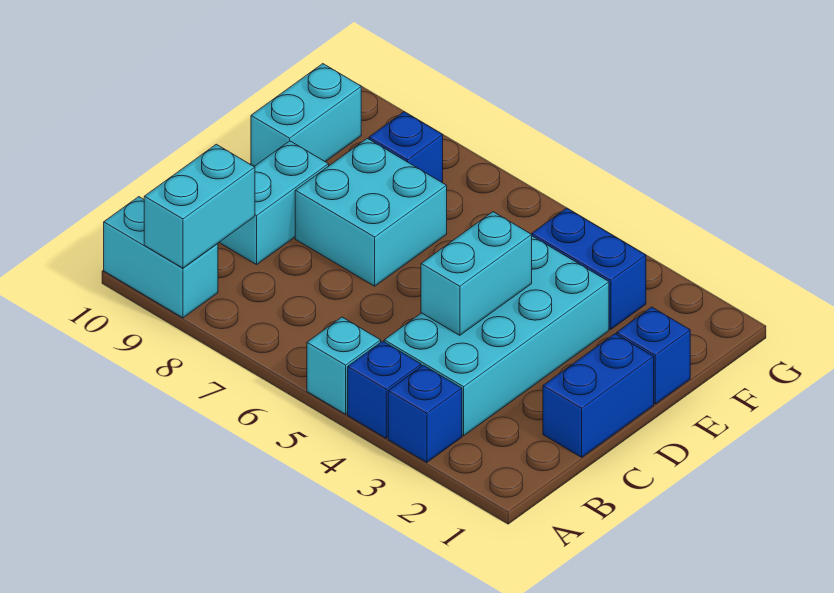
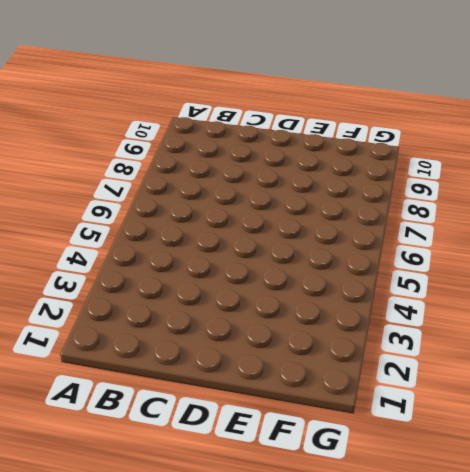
none -> blue brick A3 level 1
none -> blue brick A4 level 1
none -> cyan brick A5 level 1

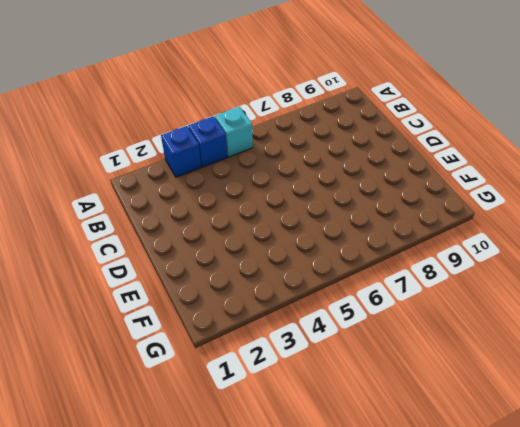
none -> cyan brick A9:A10 level 1
none -> cyan brick B3:E4 level 1
none -> blue brick C1:D1 level 1

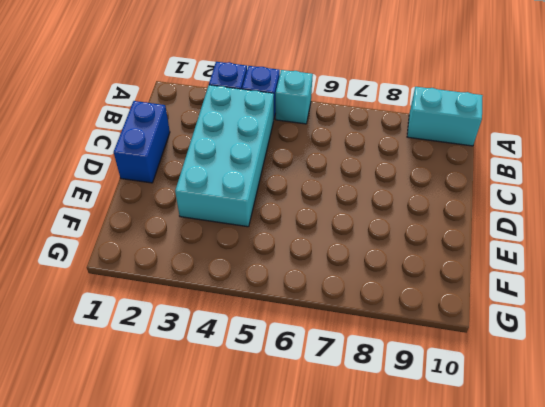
none -> cyan brick C9:D9 level 1
none -> cyan brick D7:E8 level 1
none -> blue brick E1 level 1

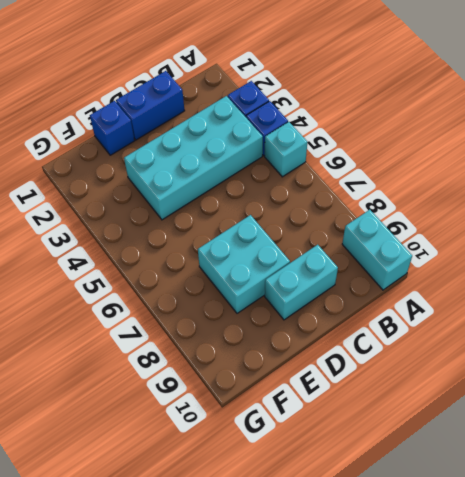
none -> cyan brick E10:F10 level 1
none -> blue brick F3:F4 level 1
none -> blue brick F8 level 1

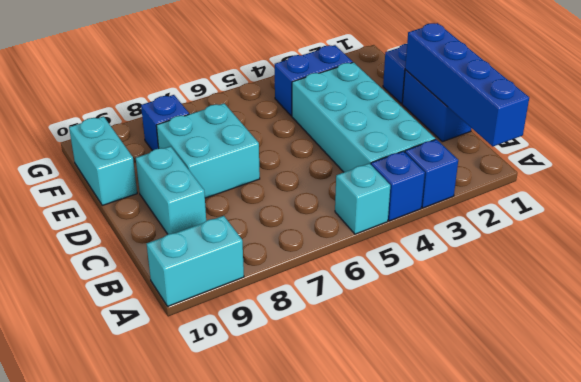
blue brick A1:D1 level 2 -> none
none -> cyan brick A9:B9 level 2
none -> cyan brick C4:D4 level 2

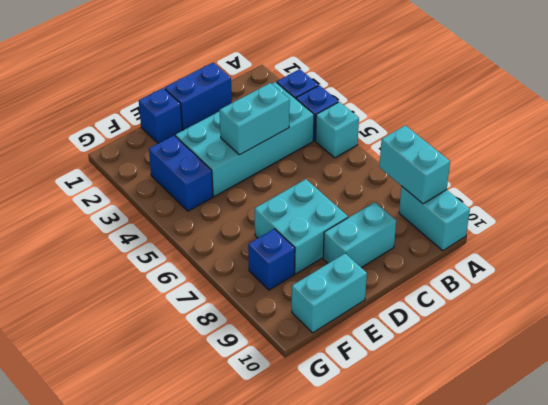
cyan brick A8:A9 level 2 -> cyan brick A9:B9 level 2

